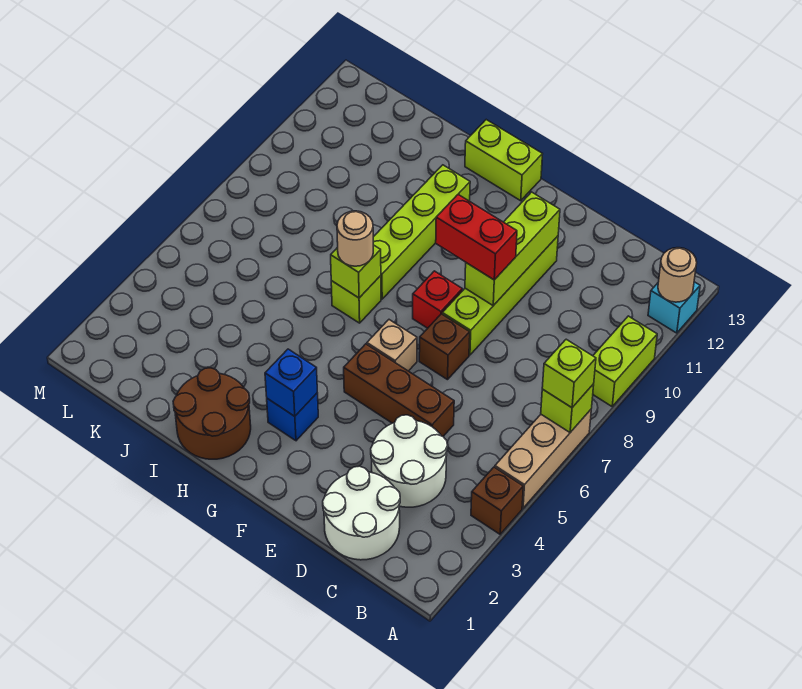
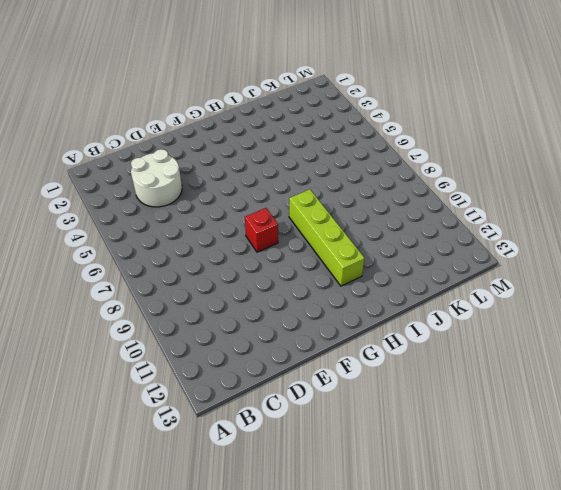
none -> brown brick A4 level 1
none -> tan brick A5:A7 level 1
none -> lime brick A9:A10 level 1

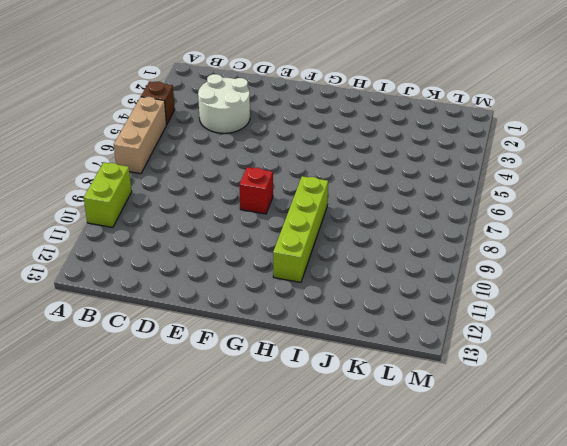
none -> cyan brick A12 level 1
none -> white round brick C1:D2 level 1
none -> brown brick D5:F5 level 1

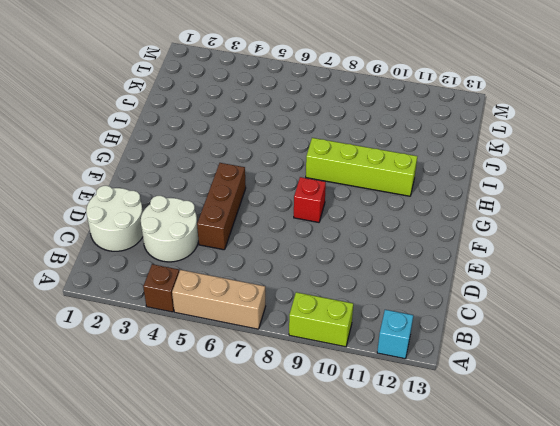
none -> brown brick E7 level 1
none -> lime brick E8:E11 level 1
none -> tan brick F6 level 1

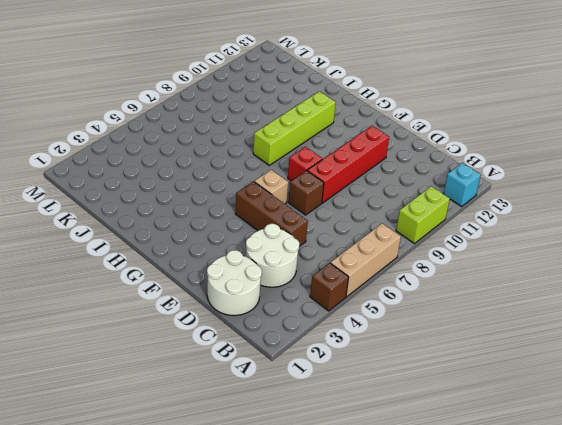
red brick E8:E11 level 1 -> lime brick E8:E11 level 1
none -> blue brick G3 level 1
none -> lime brick G13:H13 level 1
none -> brown round brick H1:I2 level 1

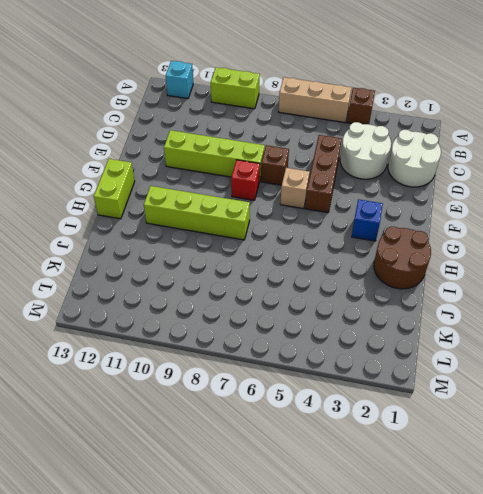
none -> lime brick H7 level 1
none -> lime brick A7 level 2
none -> tan round brick A12 level 2

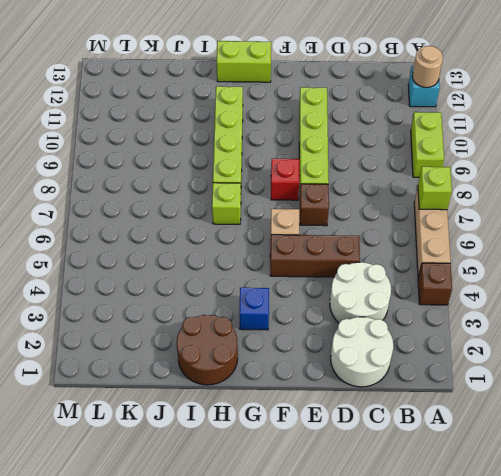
none -> lime brick E9:E11 level 2
none -> blue brick G3 level 2
none -> lime brick H7 level 2

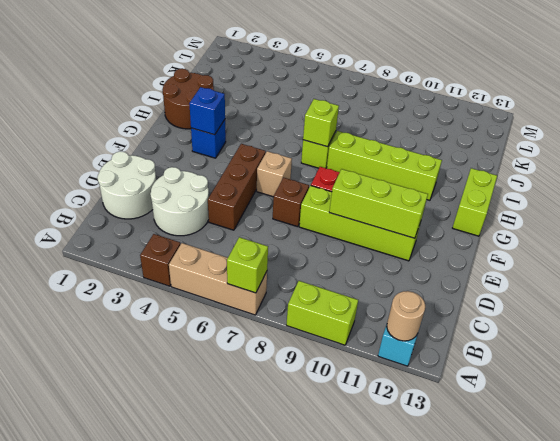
none -> lime brick A7 level 3
none -> red brick E9:F9 level 3
none -> tan round brick H7 level 3

